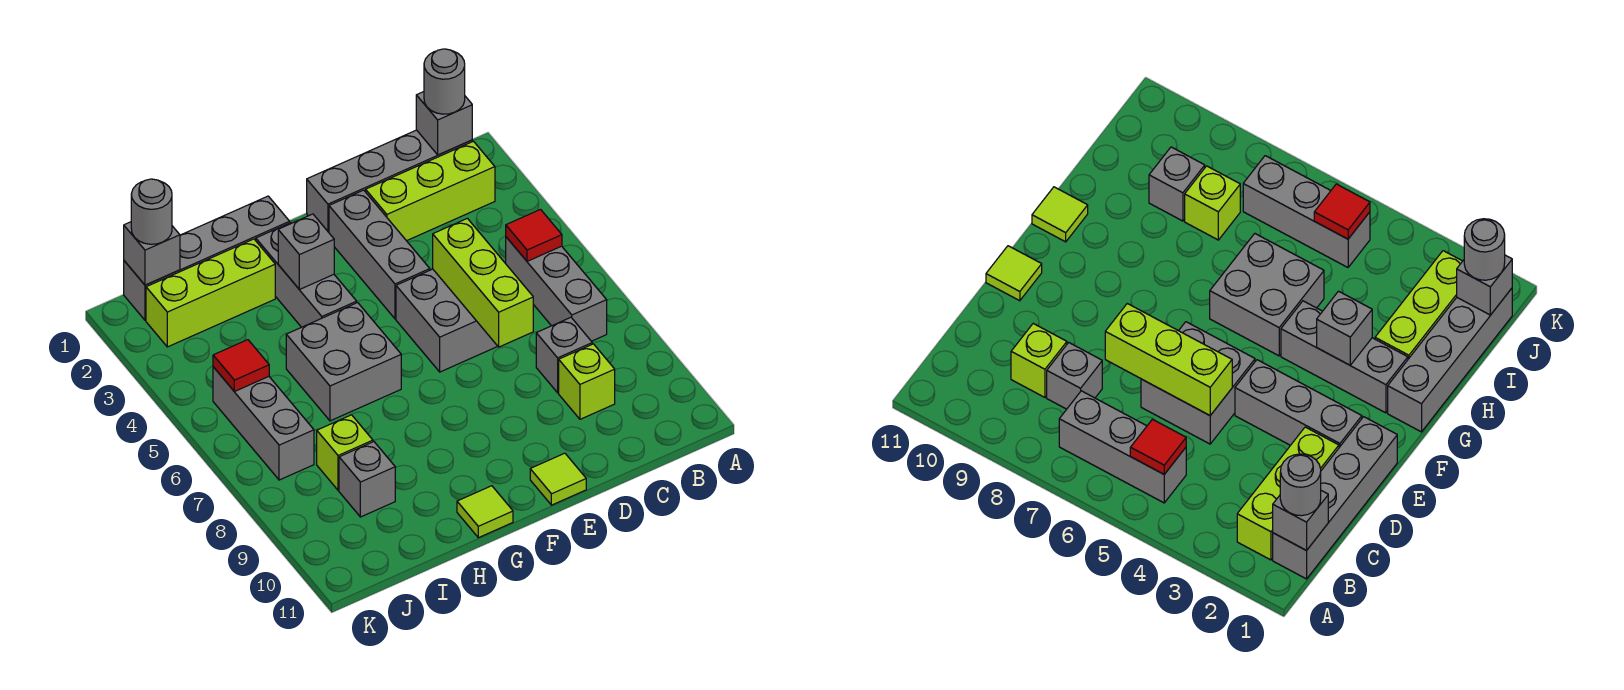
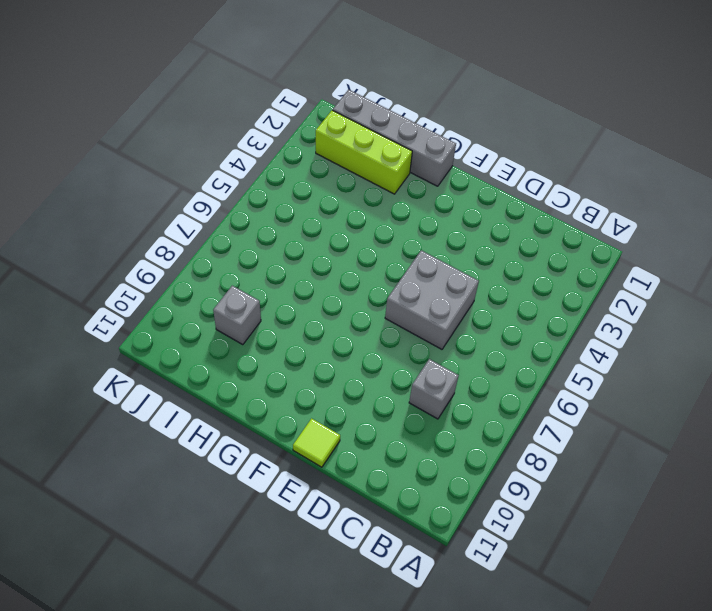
none -> grey brick B1:E1 level 1
none -> lime brick B2:D2 level 1
none -> grey brick B5:B7 level 1

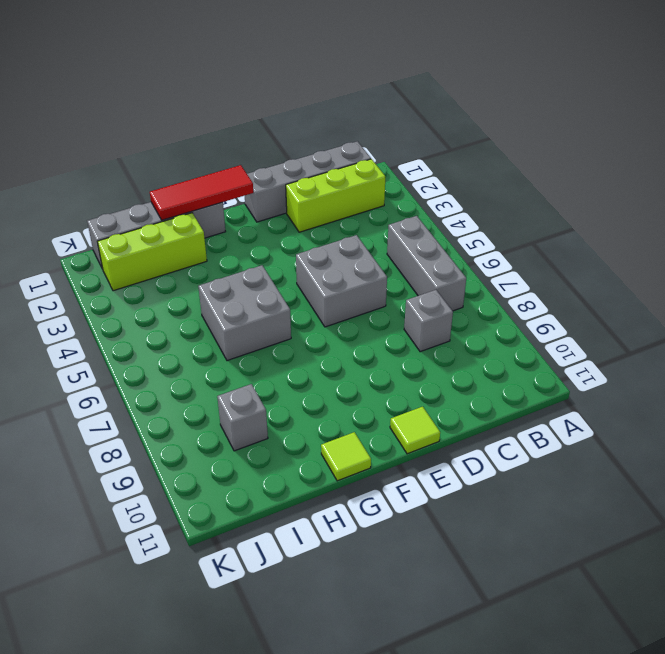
red tile F1:H1 level 2 -> none
none -> lime brick C9 level 1
none -> grey brick E2:E4 level 1
none -> grey brick G2:G4 level 1

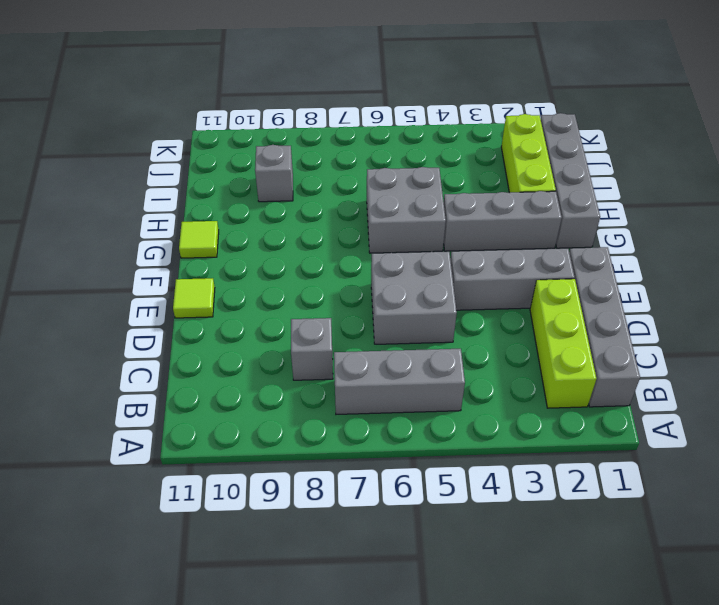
none -> lime brick C9 level 1
none -> lime brick I8 level 1
none -> grey brick J5:J7 level 1

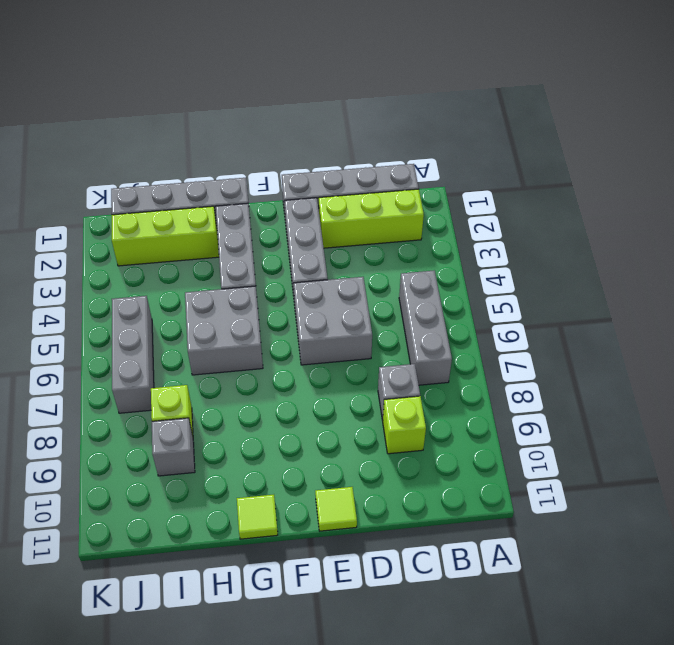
none -> grey brick B1 level 2
none -> red tile B5 level 2
none -> lime brick D5:D7 level 2

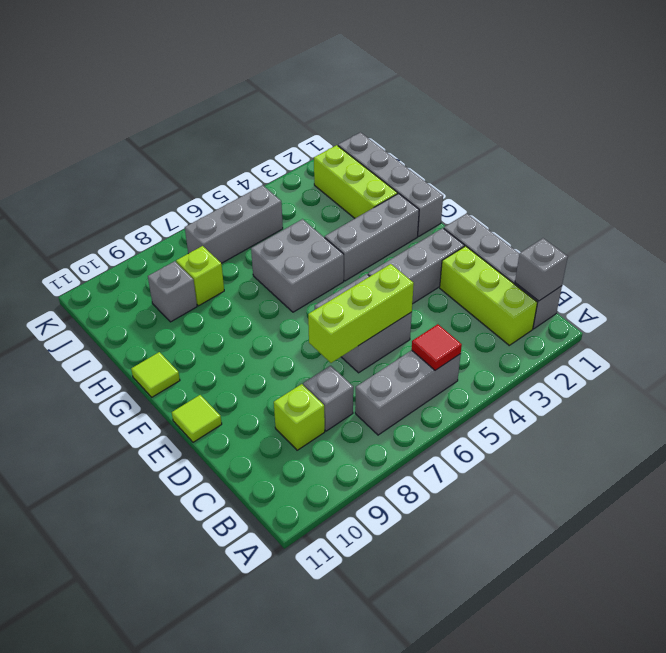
none -> grey brick G3 level 2
none -> grey brick J1 level 2
none -> red tile J5 level 2

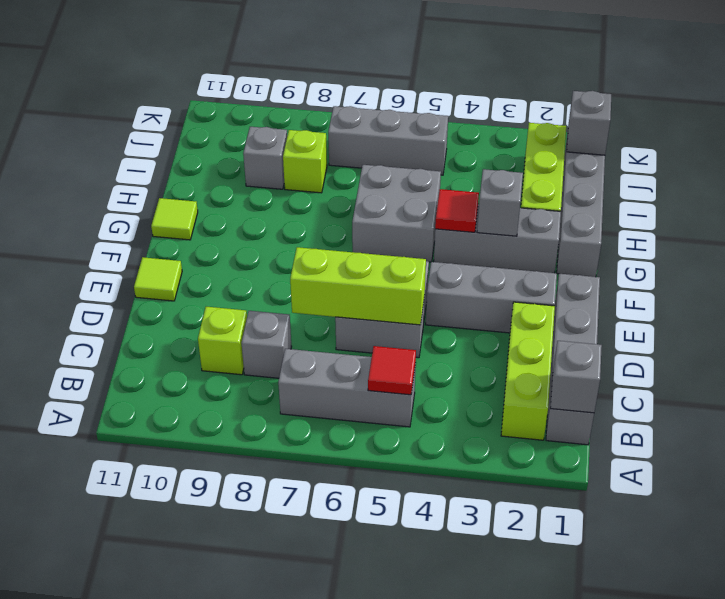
red tile G4 level 2 -> red tile J5 level 2
none -> grey round brick B1 level 3
none -> grey round brick J1 level 3

